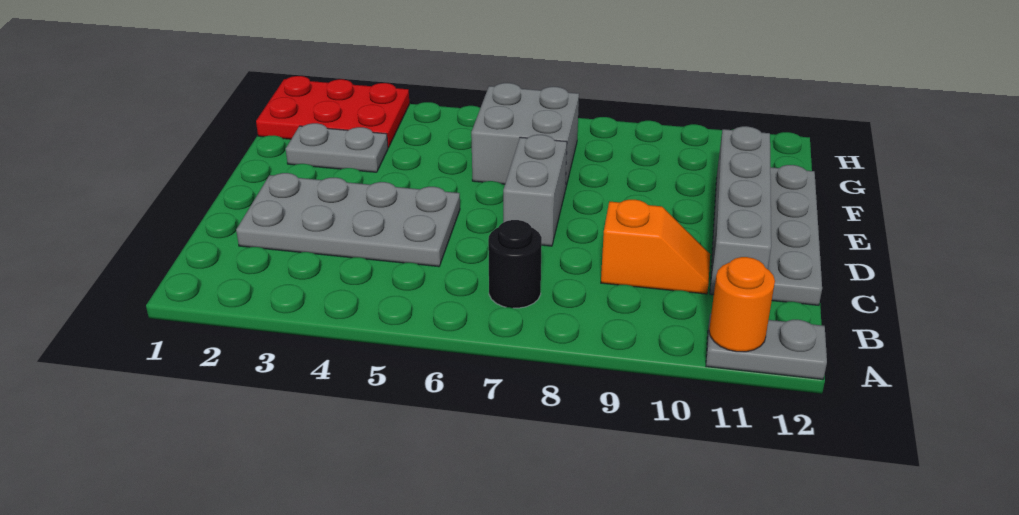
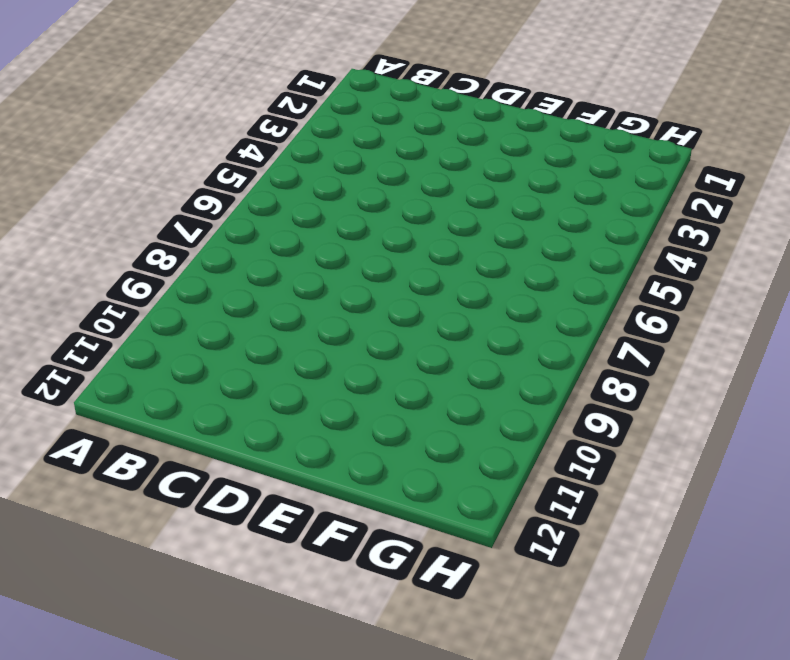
none -> grey plate A11:A12 level 1
none -> black round brick B7 level 1

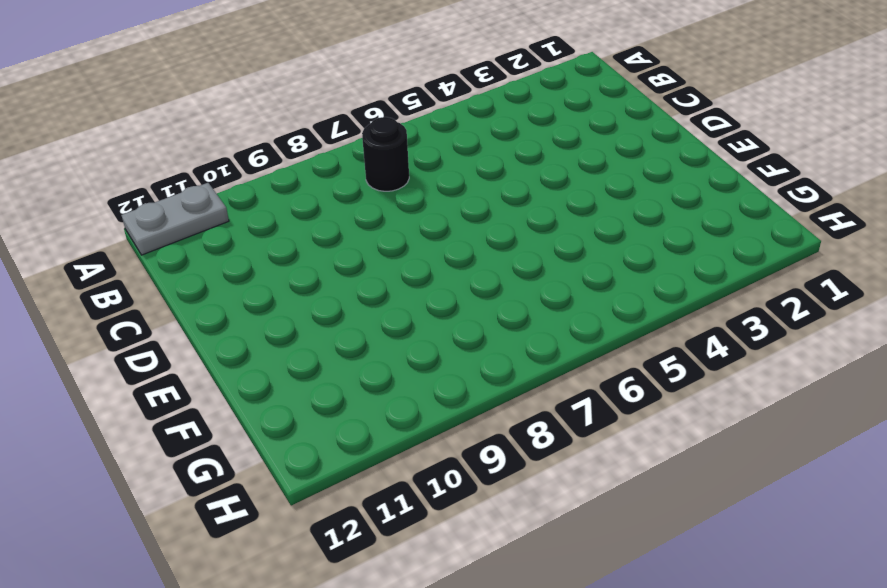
none -> grey plate C2:D5 level 1
none -> orange slope C9:C10 level 1 top 9

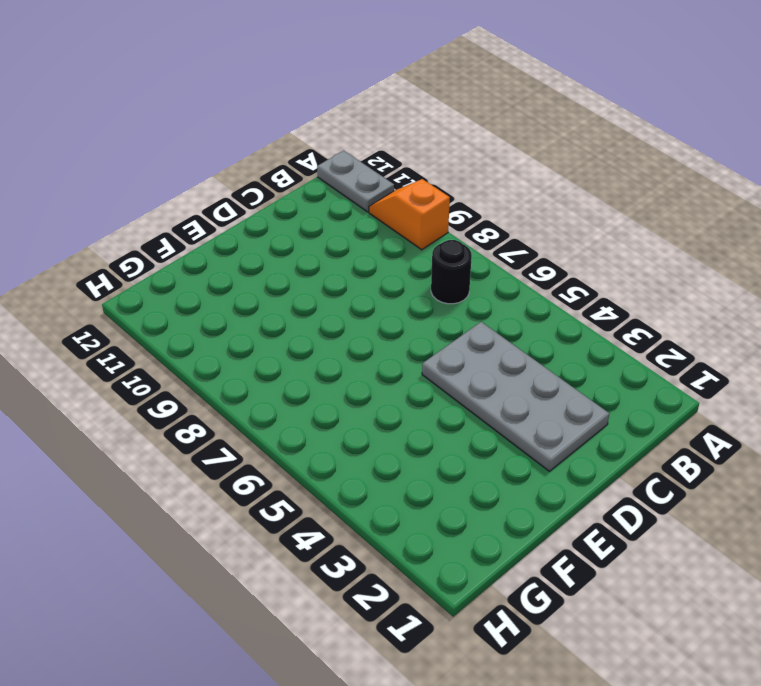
orange slope A9:A10 level 1 top 9 -> orange slope C9:C10 level 1 top 9
none -> grey brick C11:F11 level 1
none -> grey plate C12:F12 level 1

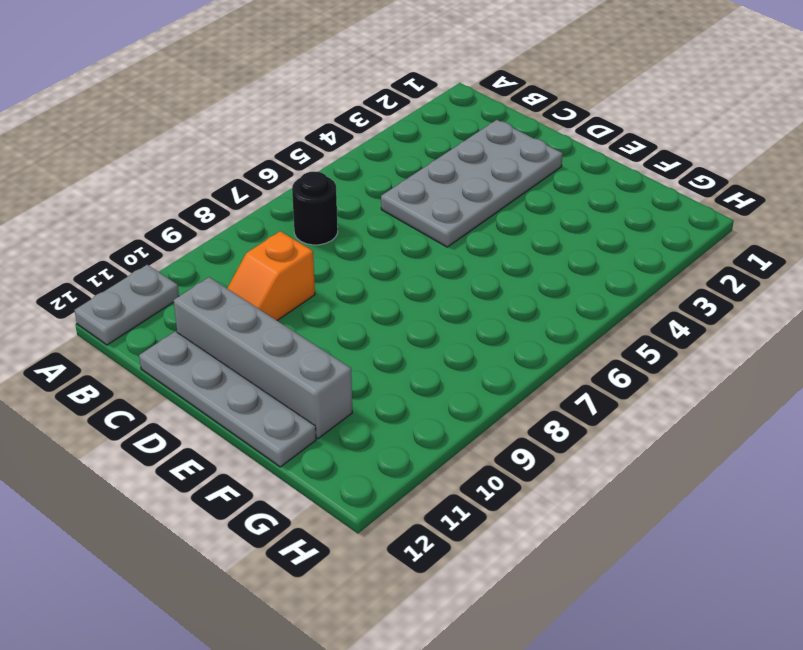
none -> grey brick D7:E7 level 1
none -> grey plate F2:F3 level 1

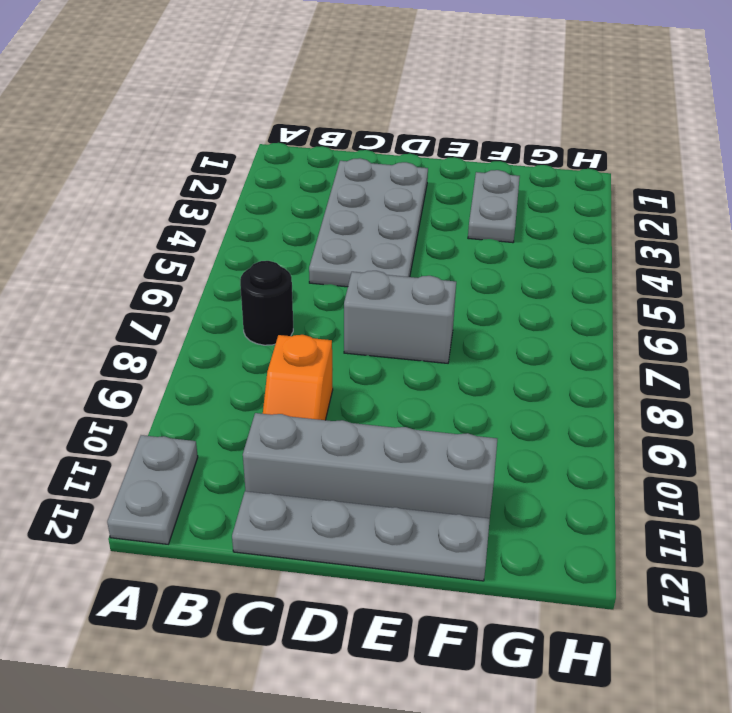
none -> grey brick F6:G7 level 1
none -> red plate G1:H3 level 1

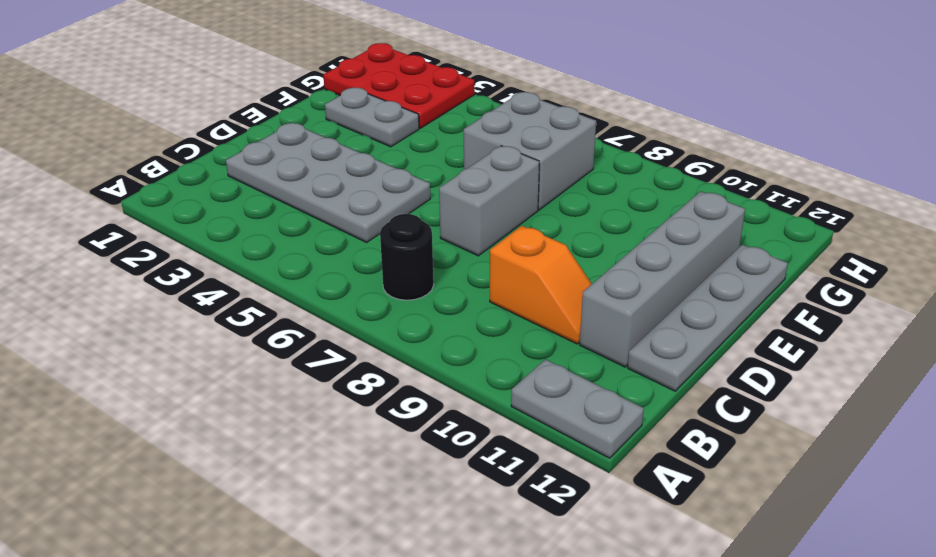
none -> orange round brick A11 level 2

